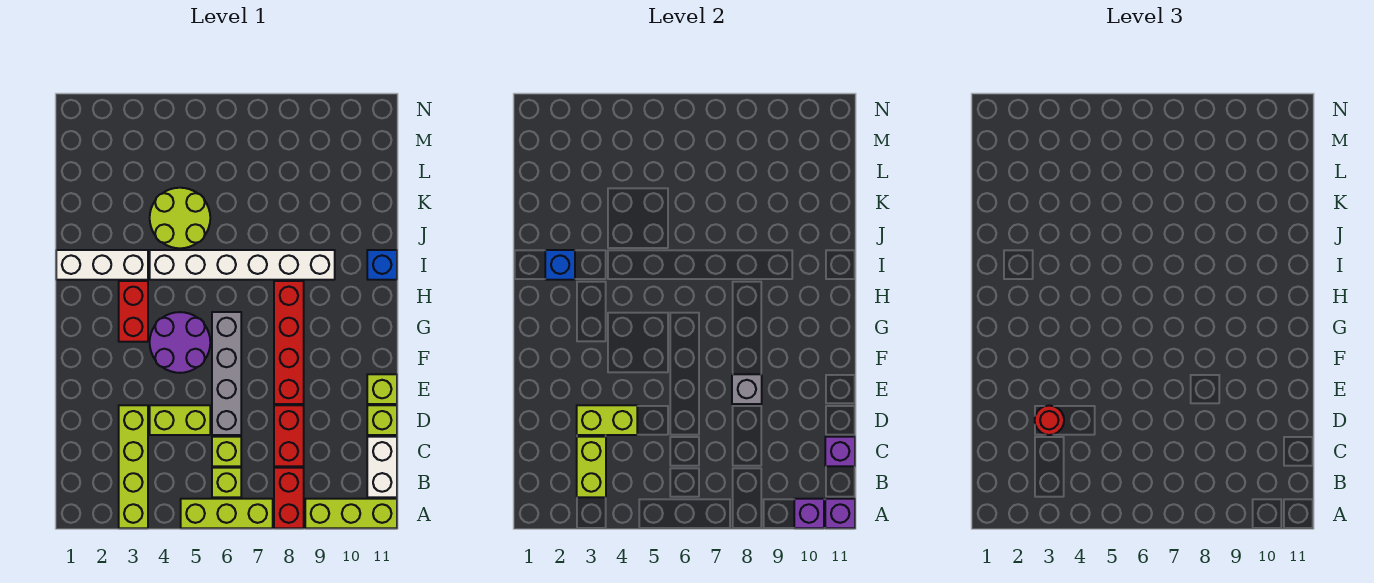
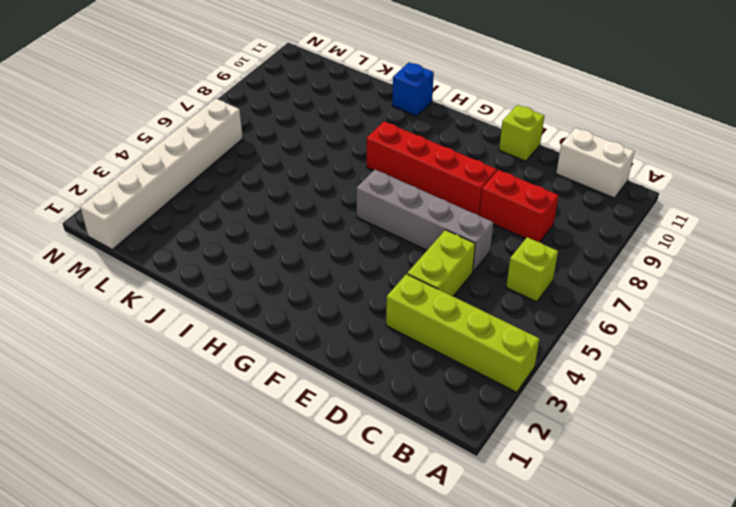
white brick M1:M6 level 1 -> white brick I4:I9 level 1
none -> lime brick A5:A7 level 1
none -> red brick A8:B8 level 1
none -> lime brick A9:A11 level 1

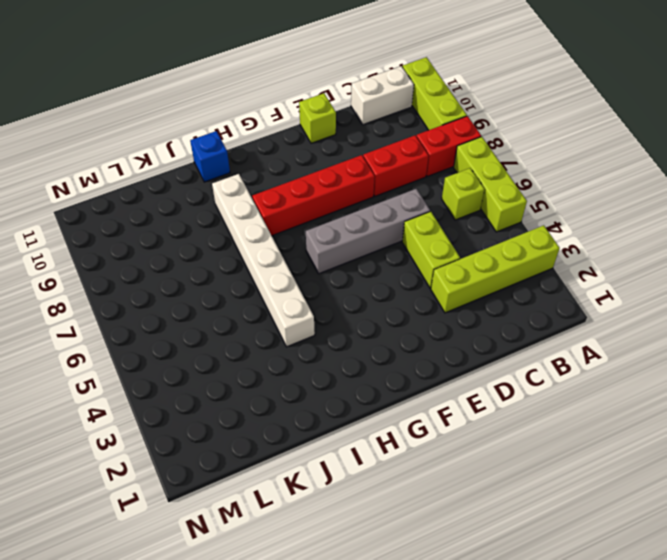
none -> lime brick C6 level 1
none -> lime brick D11 level 1
none -> purple round brick F4:G5 level 1

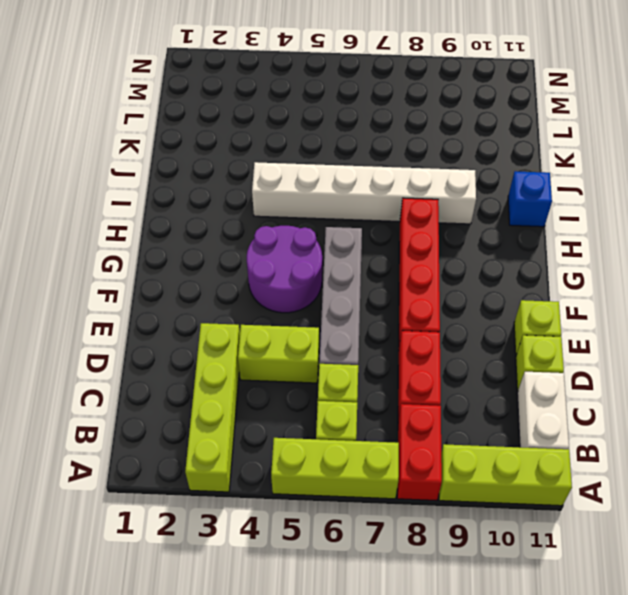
none -> red brick G3:H3 level 1
none -> white brick I1:I3 level 1
none -> lime round brick J4:K5 level 1

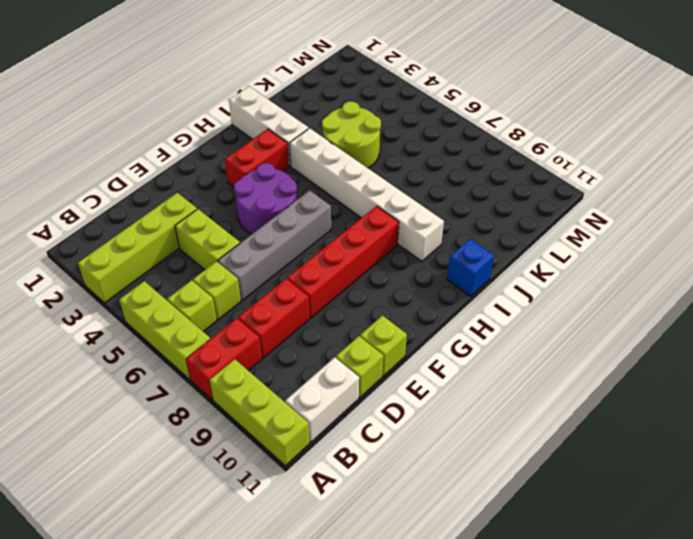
none -> purple brick A10 level 2
none -> purple brick A11 level 2
none -> lime brick B3:C3 level 2

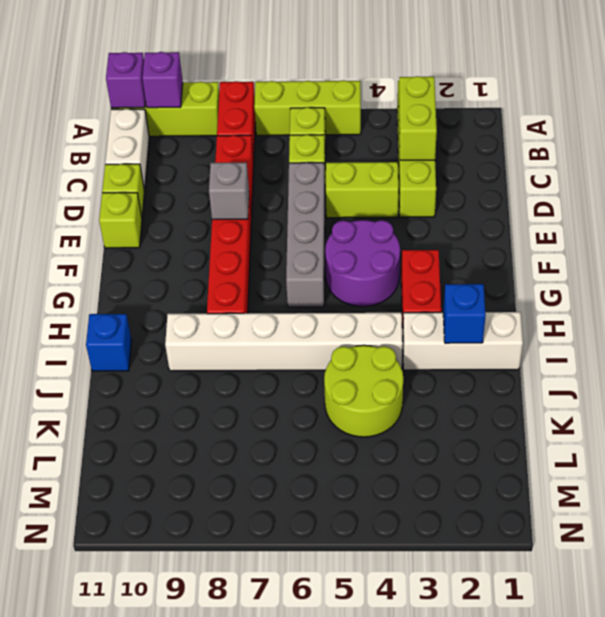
none -> purple brick C11 level 2
none -> lime brick D3:D4 level 2
none -> red round brick D3 level 3

